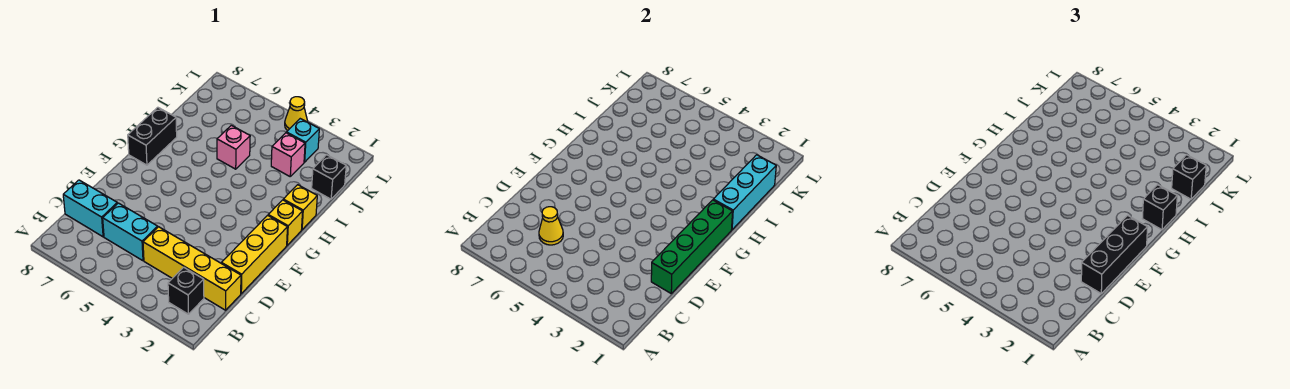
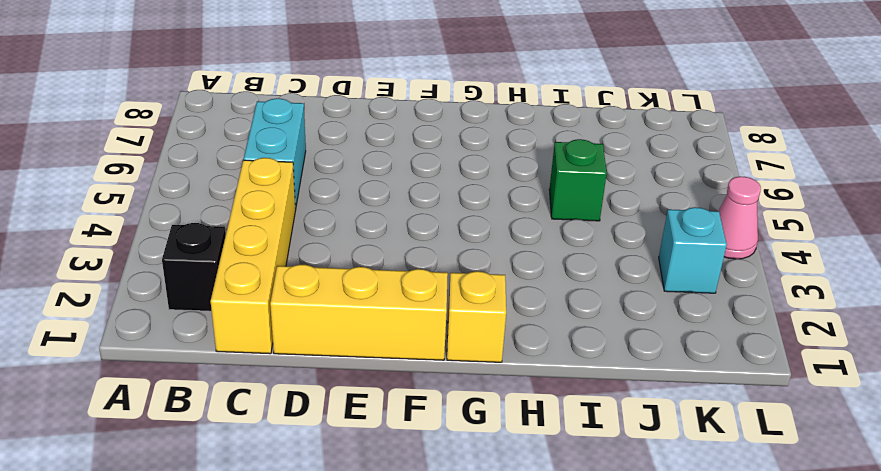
green brick I5 level 1 -> pink brick I5 level 1
pink cone L4 level 1 -> yellow cone L4 level 1
none -> cyan brick C7:C8 level 1
none -> black brick G8:H8 level 1
none -> yellow brick H1 level 1

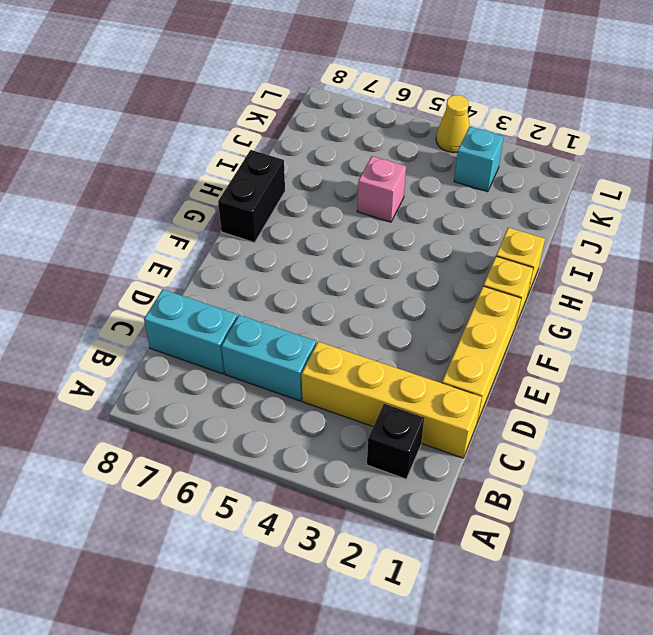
none -> black brick J1 level 1
none -> pink brick J3 level 1
none -> yellow cone C6 level 2

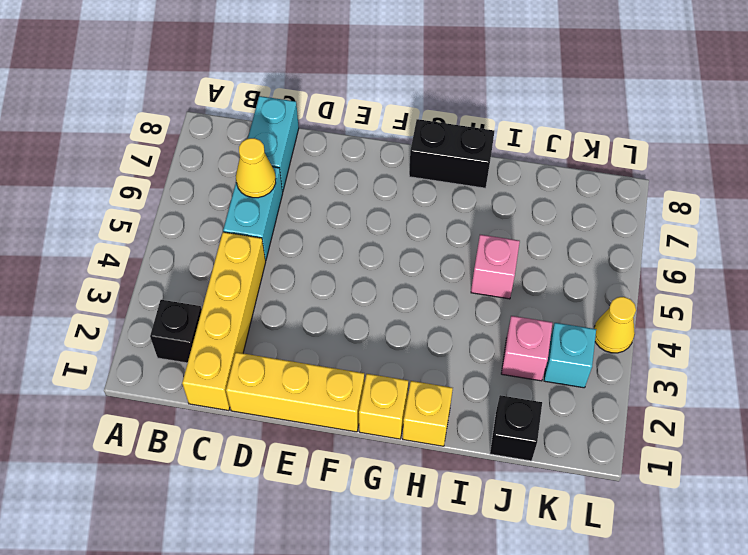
none -> green brick D1:G1 level 2
none -> cyan brick H1:J1 level 2
none -> black brick D1:F1 level 3

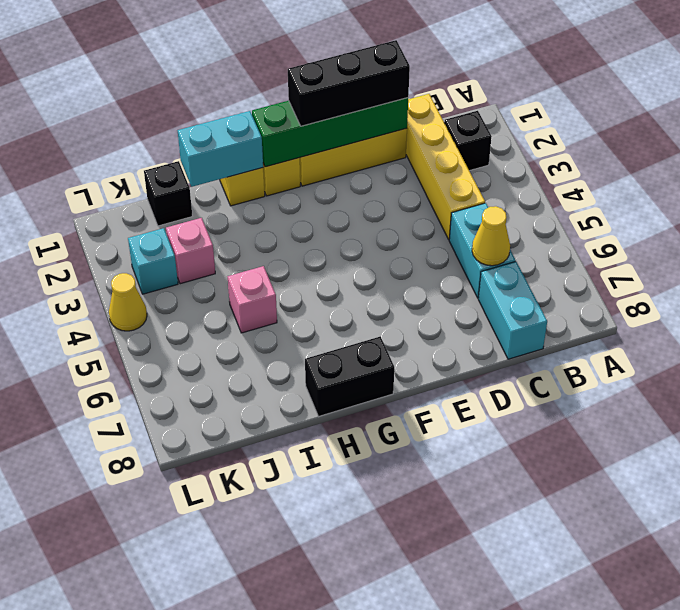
cyan brick H1:I1 level 2 -> cyan brick H1:J1 level 2
none -> black brick H1 level 3
none -> black brick J1 level 3

